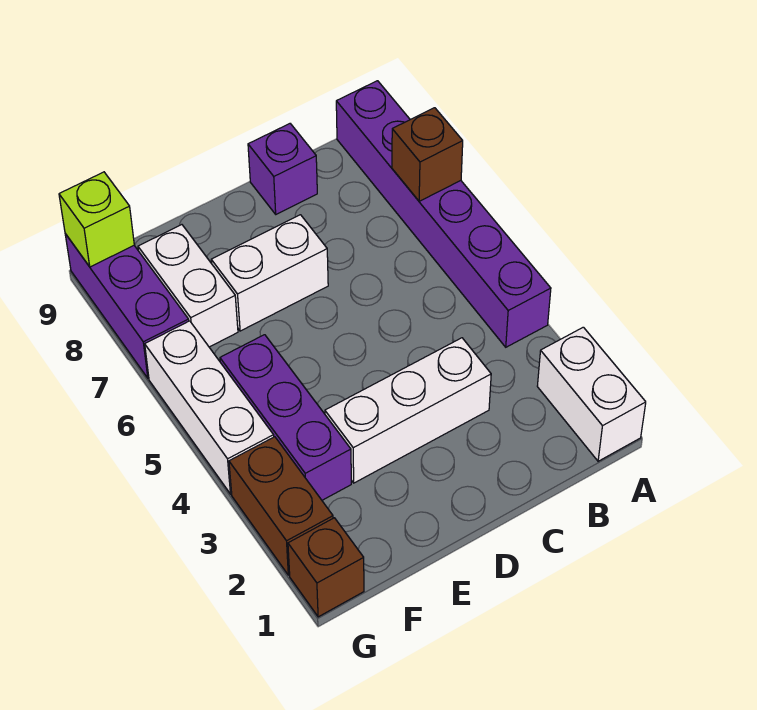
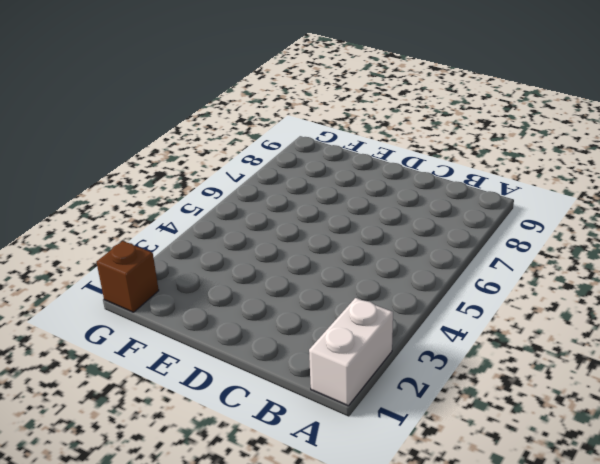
none -> purple brick A4:A9 level 1
none -> white brick C3:E3 level 1
none -> purple brick C9 level 1

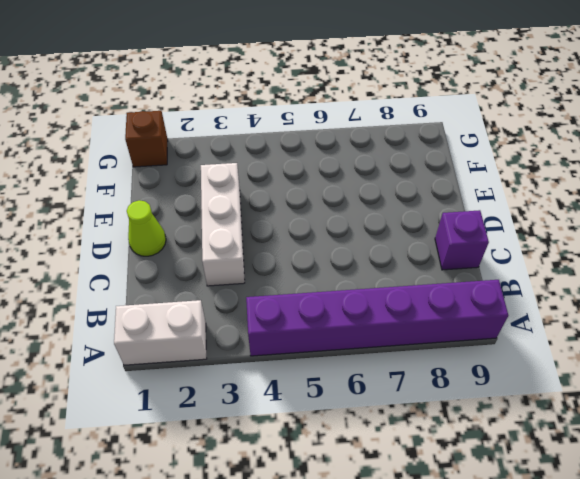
lime cone D1 level 1 -> none
none -> white brick D7:E7 level 1
none -> purple brick F3:F5 level 1
none -> white brick F7:F8 level 1

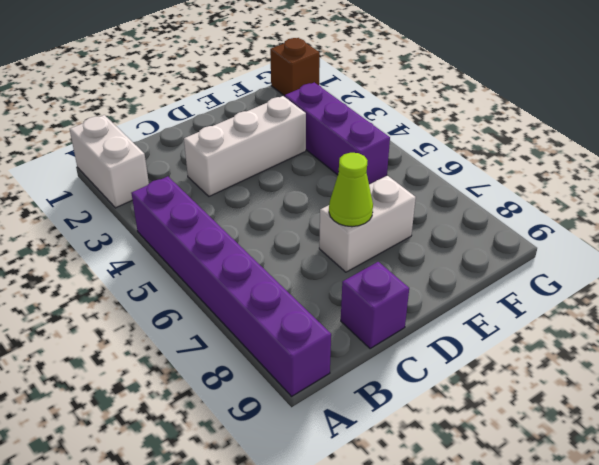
lime cone D7 level 2 -> none
none -> white brick F7:F8 level 1
none -> brown brick G2:G3 level 1
none -> white brick G4:G6 level 1

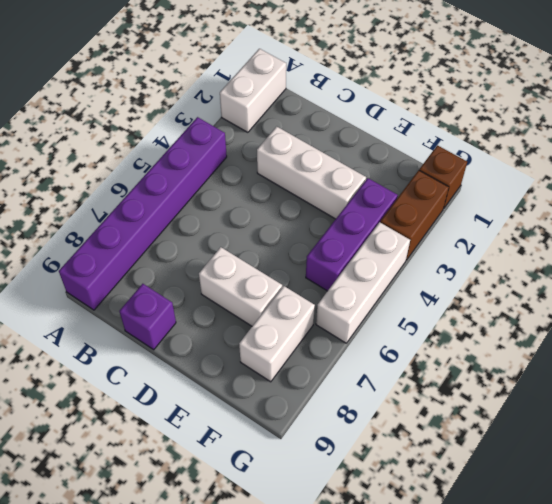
none -> purple brick G7:G9 level 1
none -> brown brick A7 level 2
none -> lime brick G9 level 2

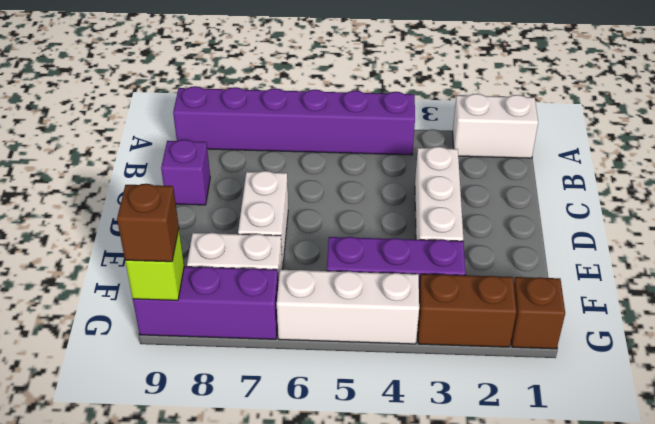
brown brick G9 level 3 -> brown brick A7 level 2

